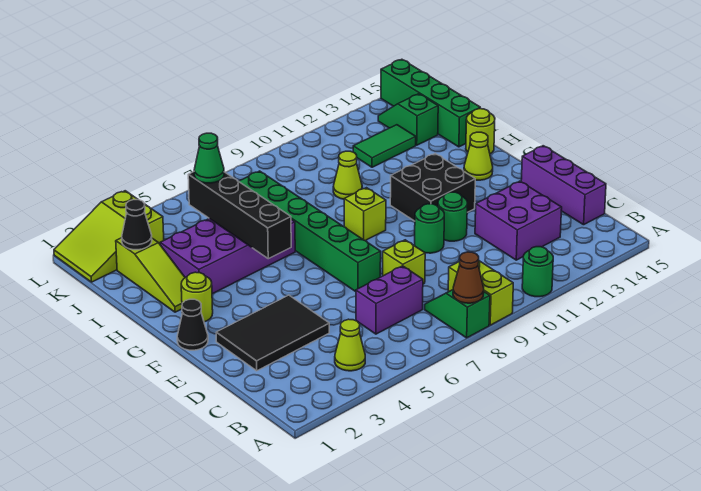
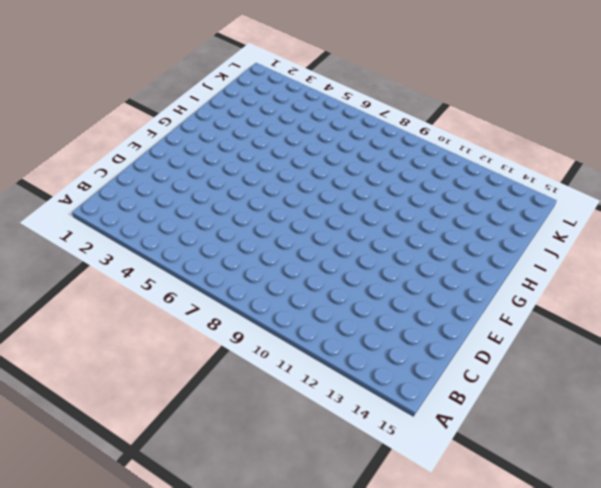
none -> green slope A8:B8 level 1 top A
none -> lime brick A9:B9 level 1
none -> green round brick A11 level 1

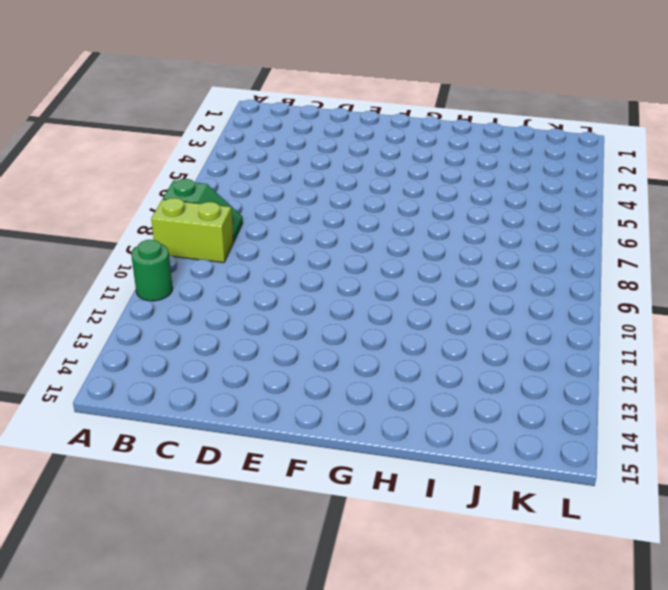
none -> lime cone B4 level 1
none -> purple brick C6:C7 level 1
none -> purple brick C12:D13 level 1

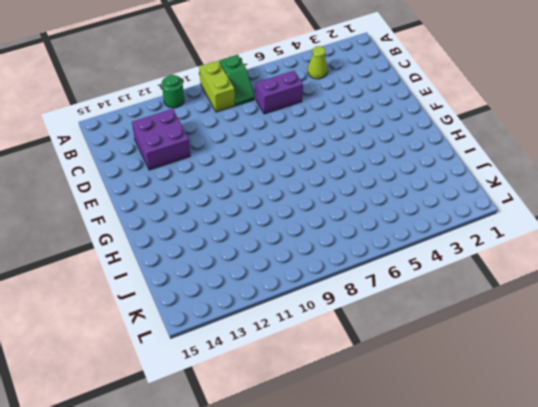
none -> purple brick C15:E15 level 1
none -> black tile D2:E4 level 1
none -> lime brick D8 level 1

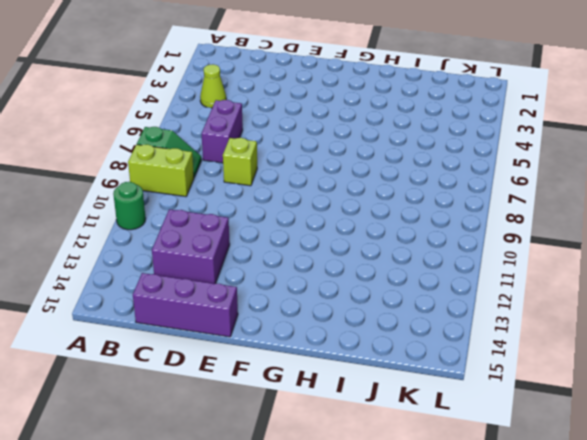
none -> black tile D2:E4 level 1
none -> green brick E7:J7 level 1
none -> green round brick E10 level 1

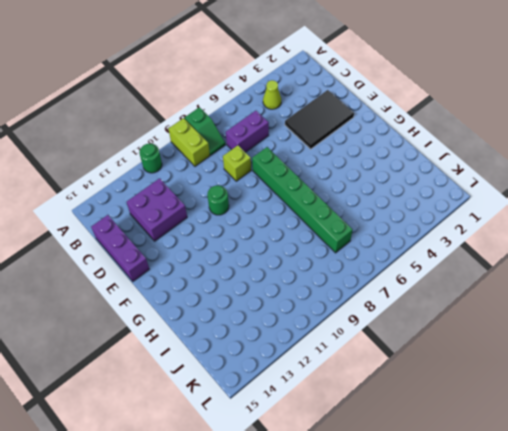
none -> green round brick E11 level 1
none -> black cone F1 level 1
none -> black brick F11:G12 level 1

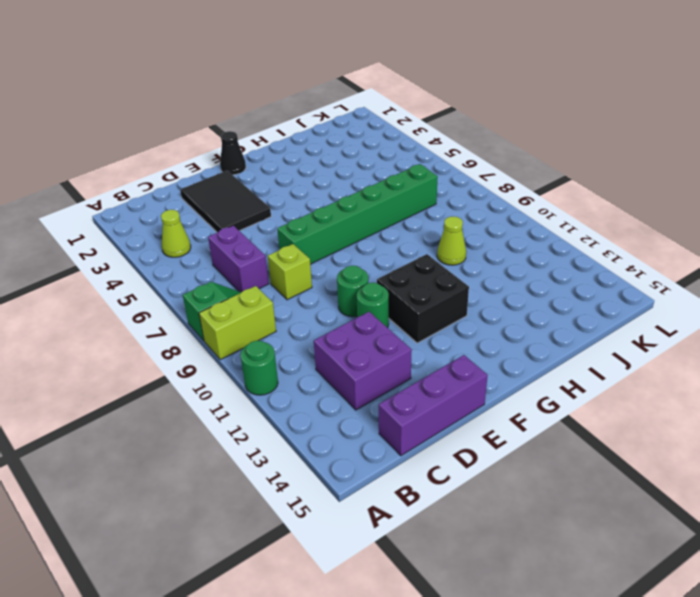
none -> lime round brick G2 level 1
none -> lime brick G9 level 1
none -> lime cone G14 level 1

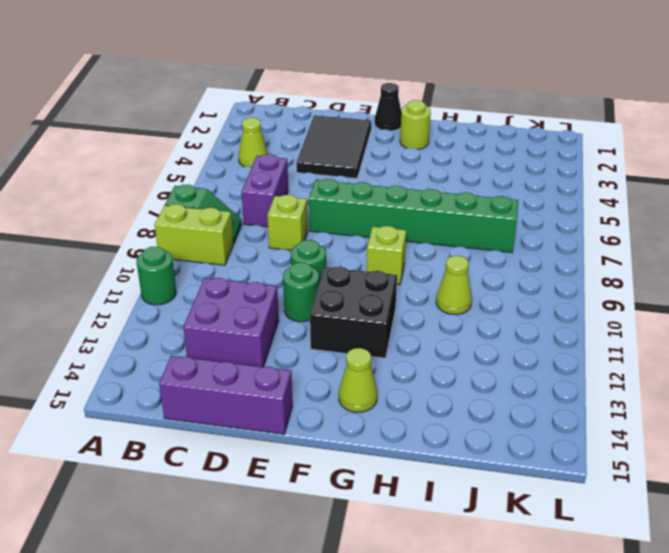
none -> lime slope H2:J2 level 1 top J
none -> purple brick H3:I6 level 1
none -> lime round brick H15 level 1

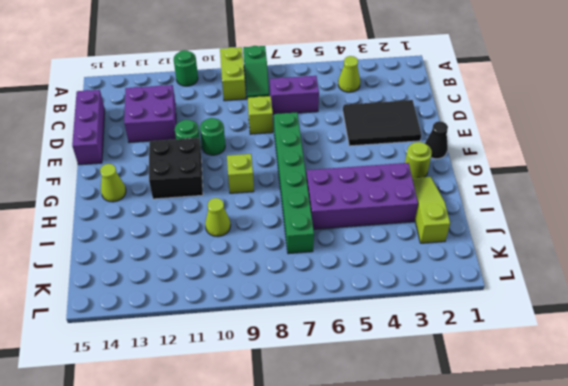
none -> lime round brick H15 level 1
none -> green brick I15:L15 level 1
none -> green tile J12:J13 level 1

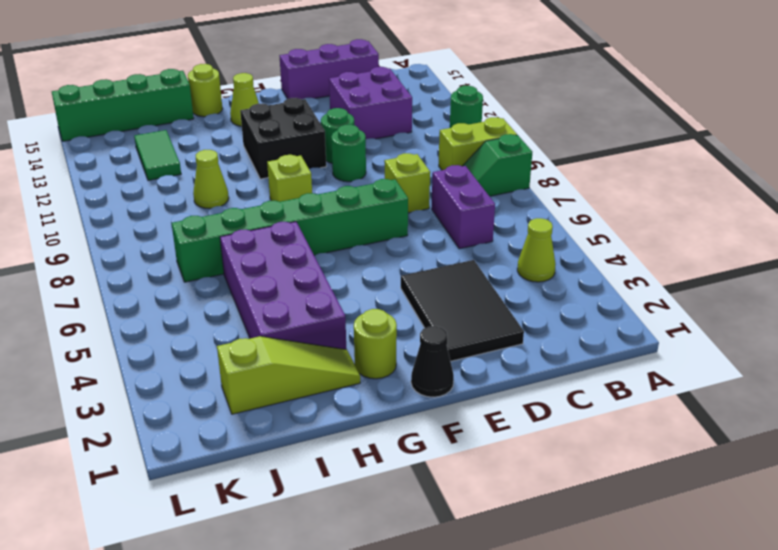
none -> green slope J14:K14 level 1 top J
none -> lime slope K1:L3 level 1 top 3
none -> brown cone A8 level 2

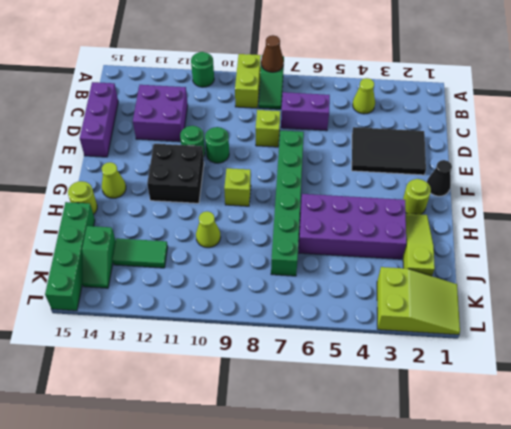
none -> black brick G5:J5 level 2
none -> black cone J2 level 2
none -> green cone J5 level 3

